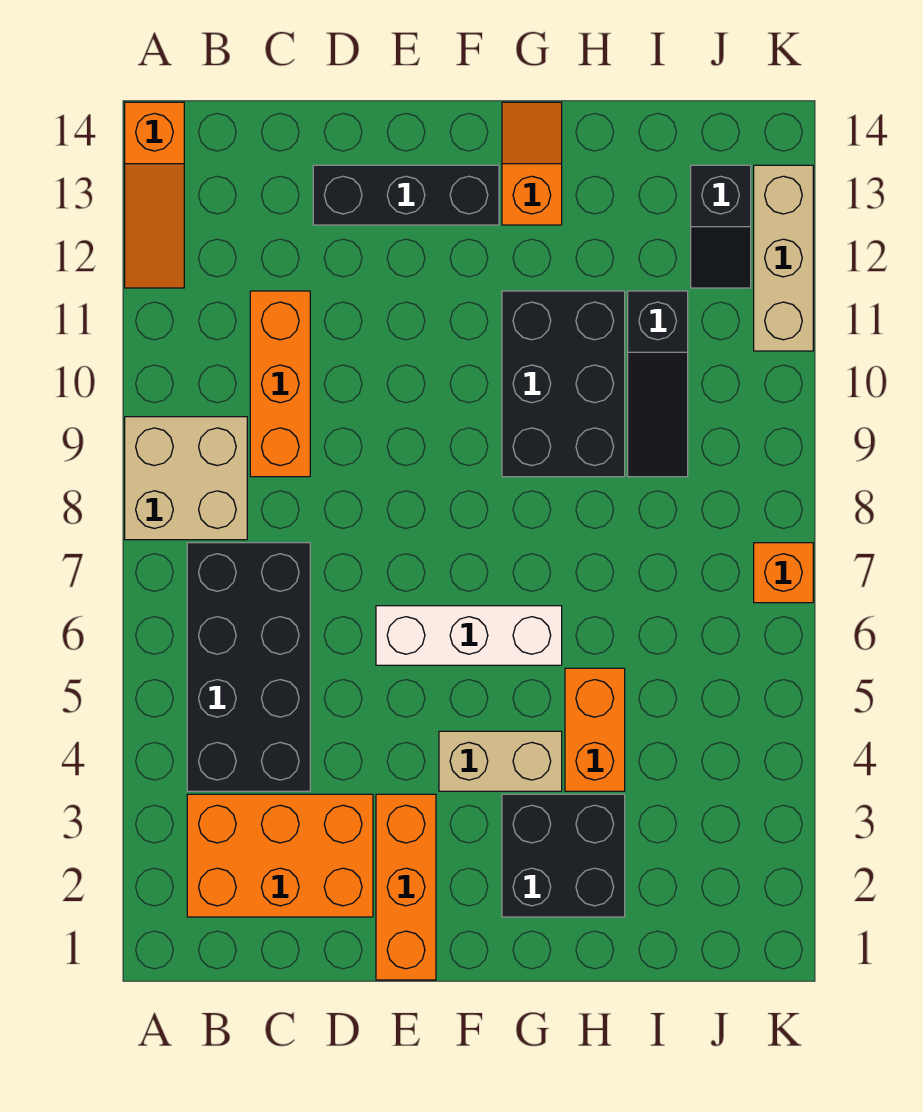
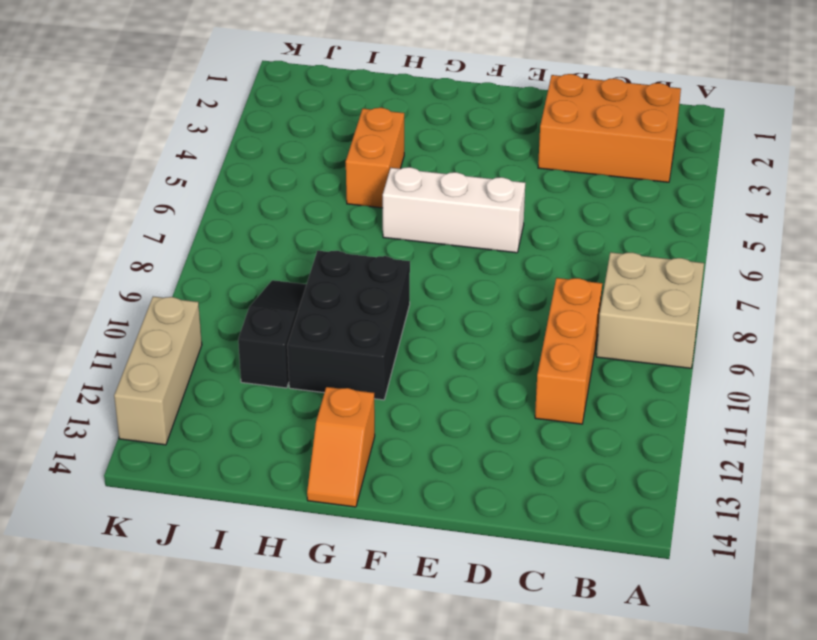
none -> orange slope A12:A14 level 1 top 14
none -> black brick B4:C7 level 1
none -> black brick D13:F13 level 1

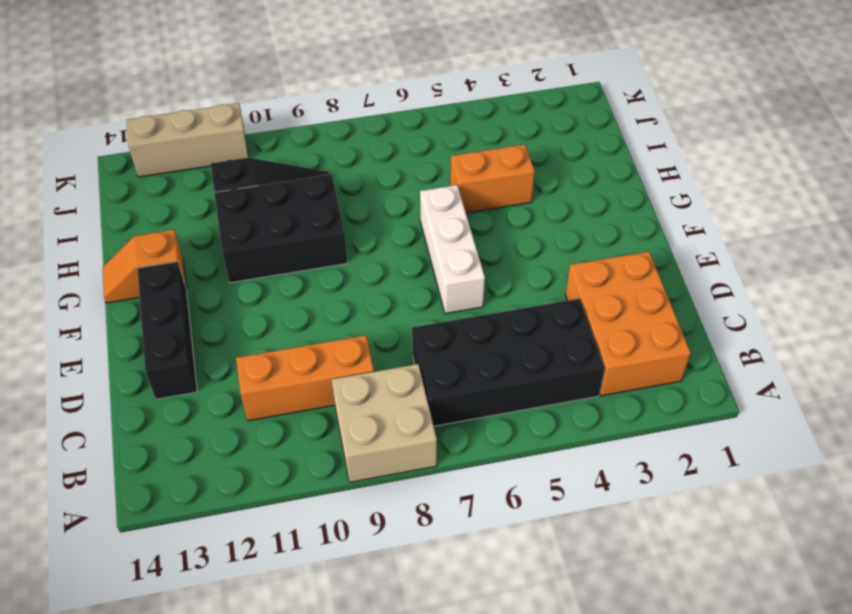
none -> orange slope A12:A14 level 1 top 14
none -> orange brick E1:E3 level 1
none -> tan brick F4:G4 level 1

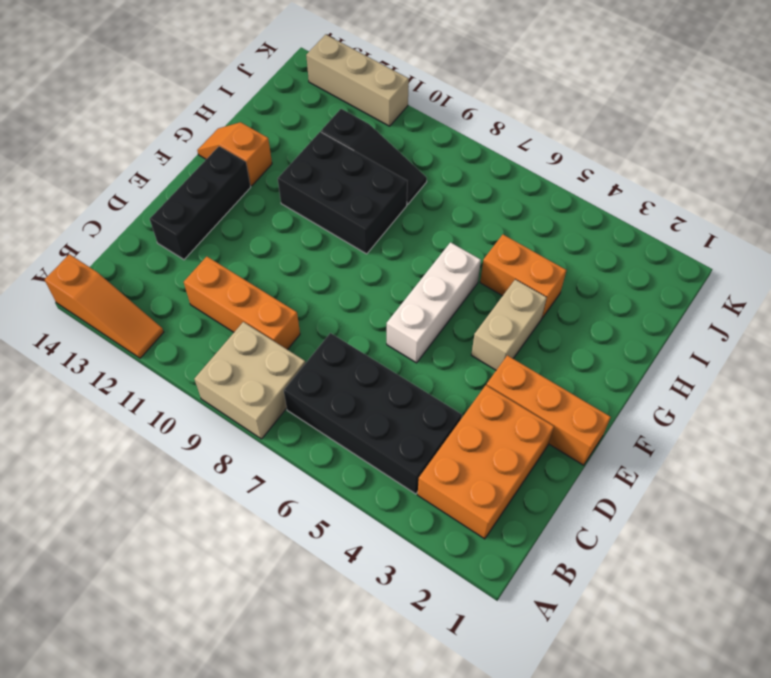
none -> black brick G2:H3 level 1
none -> black slope J12:J13 level 1 top 13
none -> orange brick K7 level 1

